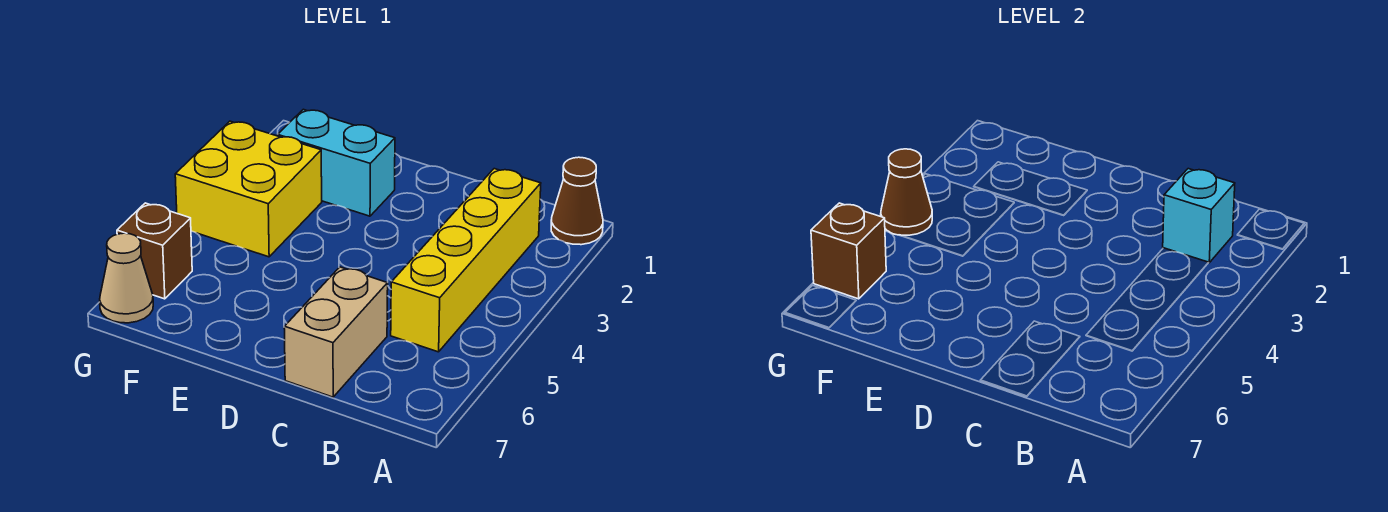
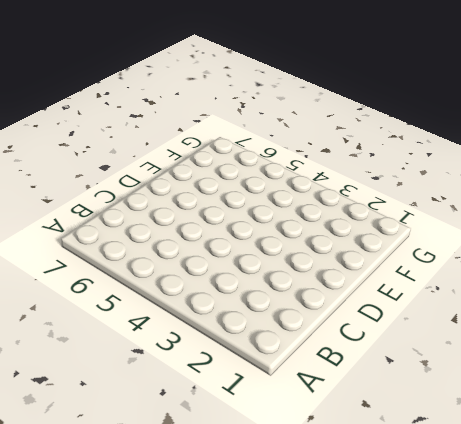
none -> brown cone A1 level 1
none -> yellow brick B2:B5 level 1

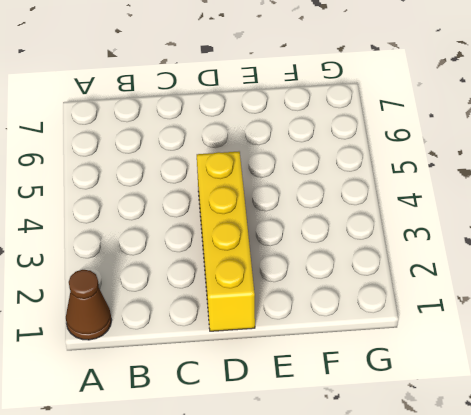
yellow brick D1:D4 level 1 -> yellow brick B2:B5 level 1
none -> tan brick C6:C7 level 1
none -> cyan brick E2:F2 level 1

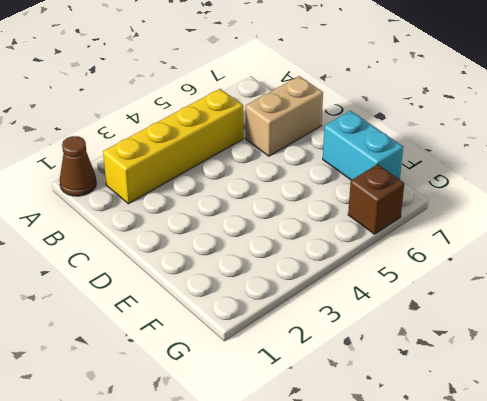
cyan brick E7:F7 level 1 -> cyan brick E2:F2 level 1
none -> yellow brick F3:G4 level 1
none -> tan cone G7 level 1

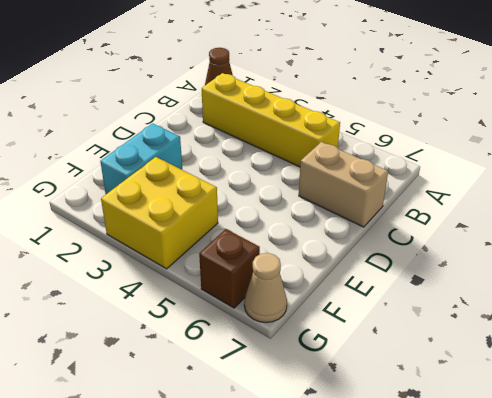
none -> cyan brick B2 level 2
none -> brown cone G4 level 2

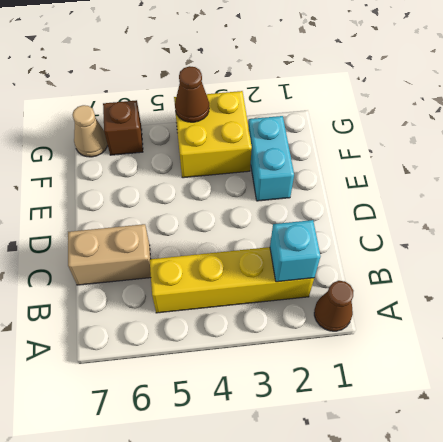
none -> brown brick G6 level 2

